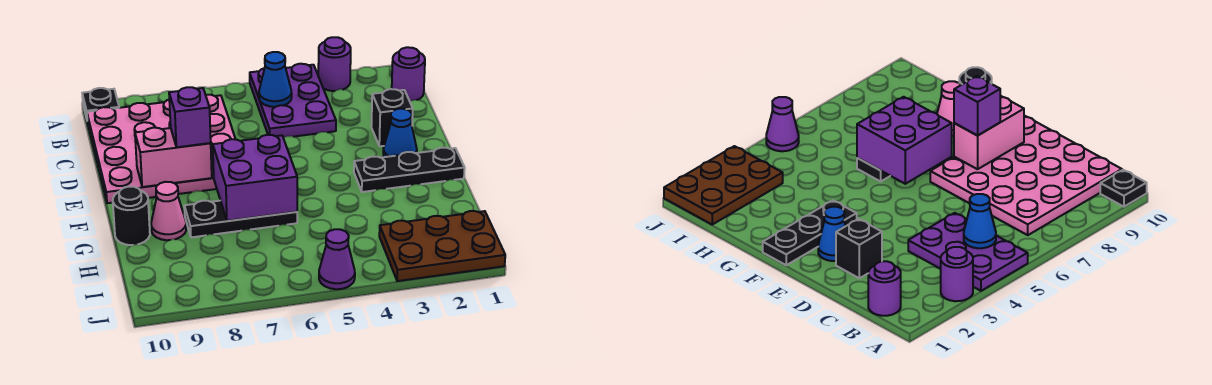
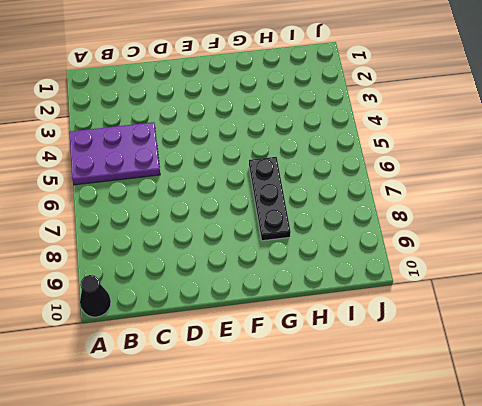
black cone A10 level 1 -> black plate A10 level 1
none -> purple round brick A3 level 1
none -> purple round brick B1 level 1
none -> pink plate B7:E10 level 1

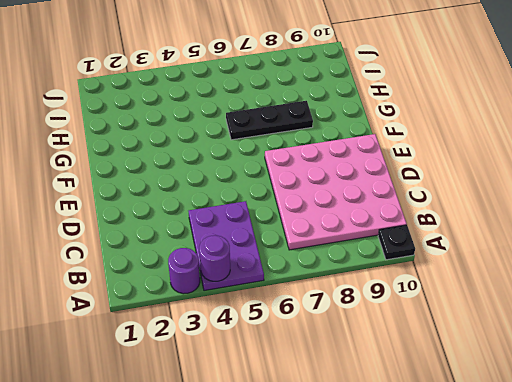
purple round brick A4 level 2 -> purple round brick B1 level 1
none -> black brick D2 level 1
none -> blue cone E2 level 1
none -> black plate F1:F3 level 1

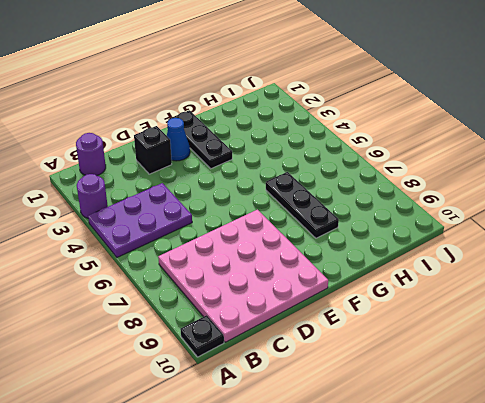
none -> pink cone G9 level 1
none -> black round brick G10 level 1
none -> brown plate I1:J3 level 1

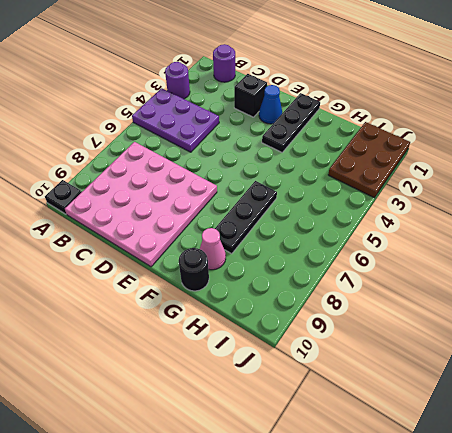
none -> purple cone J5 level 1
none -> blue cone B5 level 2
none -> pink brick E8:E9 level 2

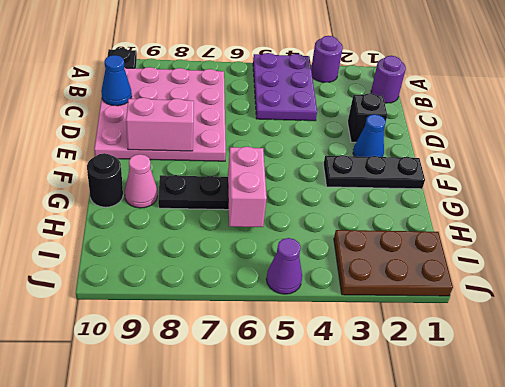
blue cone C10 level 2 -> blue cone B5 level 2
pink brick G6:H6 level 2 -> purple brick F6:G7 level 2
none -> purple brick E8 level 3

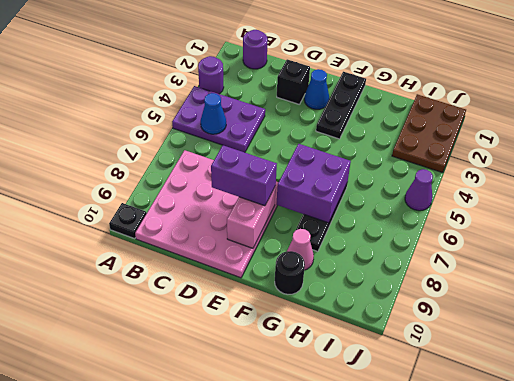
purple brick D8:E8 level 3 -> purple brick E8 level 3

